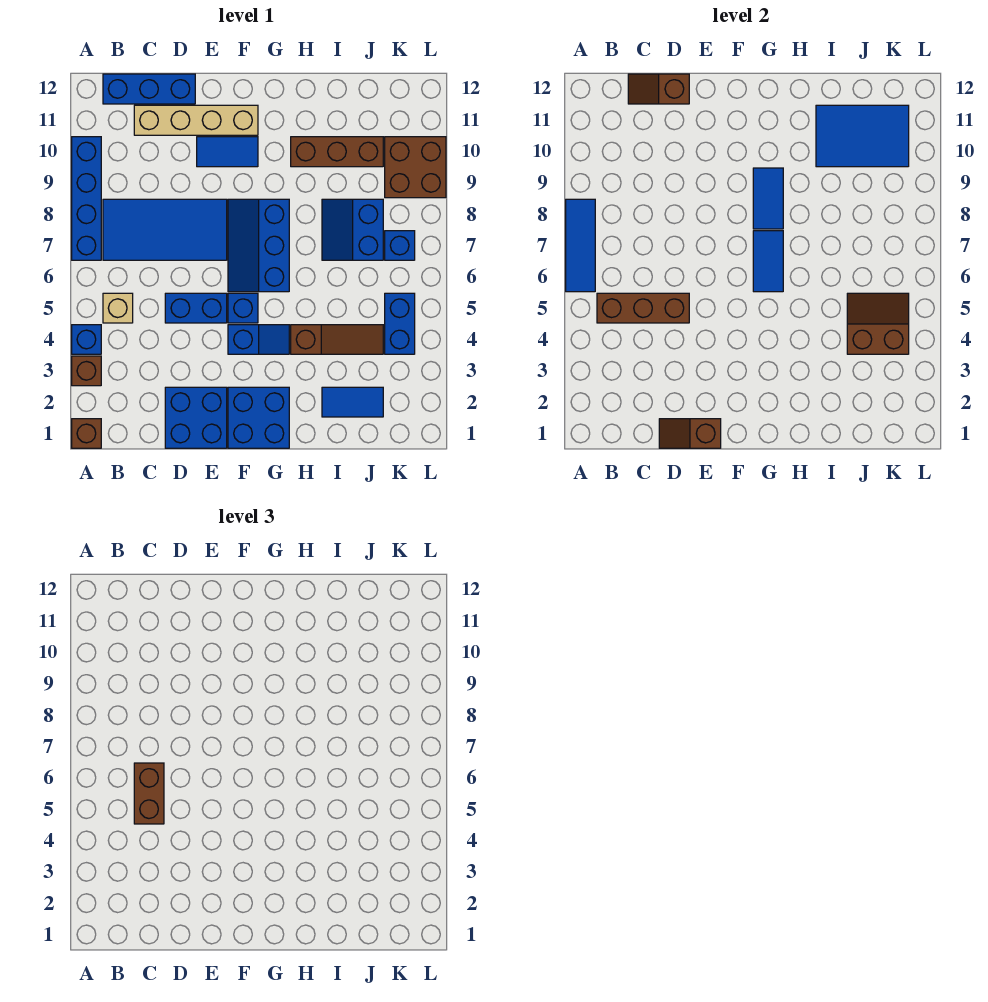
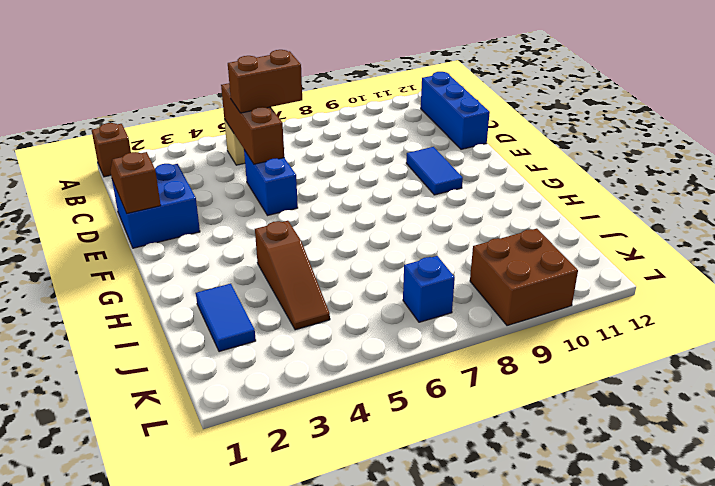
none -> brown brick A3 level 1
none -> blue brick A4 level 1
none -> blue brick A7:A10 level 1
none -> blue tile B7:E8 level 1

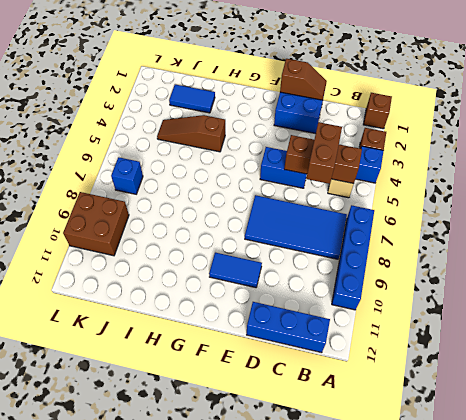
none -> tan brick C11:F11 level 1
none -> blue brick F1:G2 level 1
none -> blue slope F4:G4 level 1 top F
none -> blue brick F5 level 1

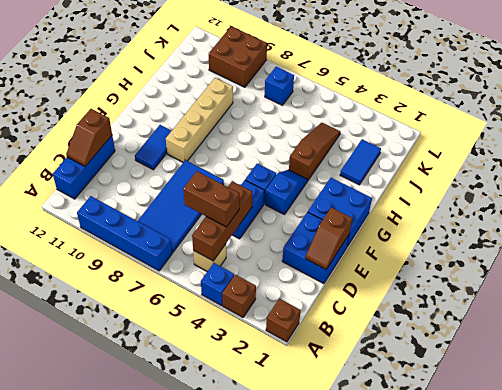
tan brick F9:I9 level 1 -> tan brick C11:F11 level 1
none -> blue slope F6:G8 level 1 top G
none -> brown brick H10:J10 level 1
none -> blue slope I7:J8 level 1 top J
none -> blue brick K4:K5 level 1

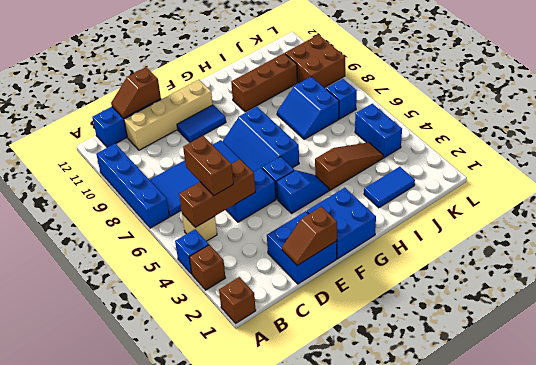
none -> blue tile A6:A8 level 2
none -> blue tile G6:G7 level 2
none -> blue tile G8:G9 level 2
none -> blue tile I10:K11 level 2

